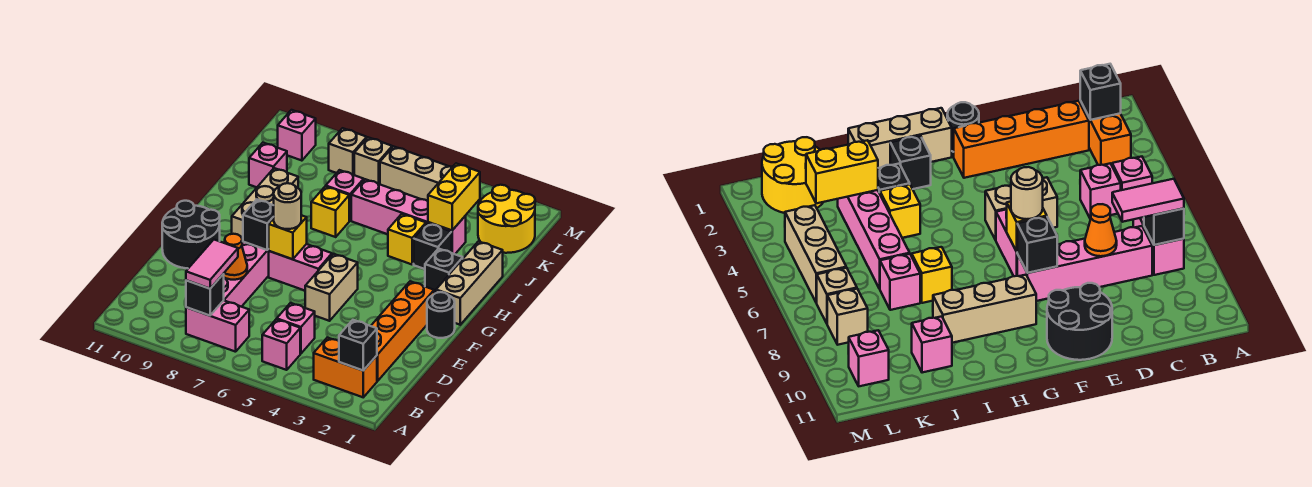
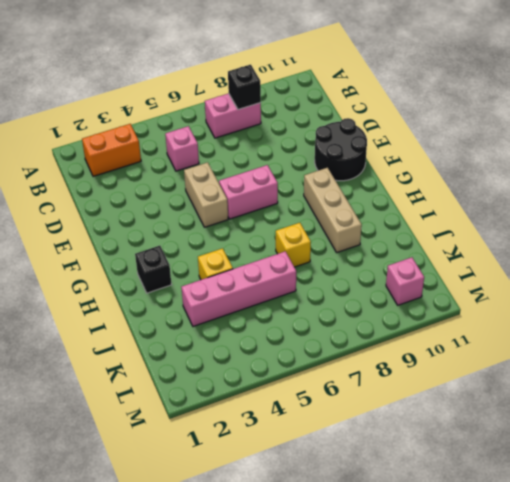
none -> pink brick B5 level 1
none -> orange brick C2:F2 level 1
none -> pink brick C8:F8 level 1
none -> black round brick F1 level 1

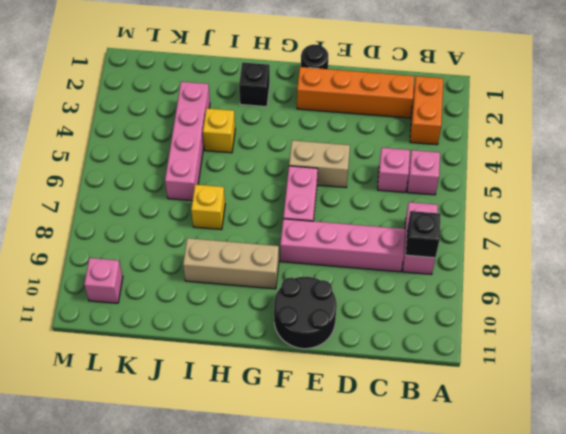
none -> tan brick G1:I1 level 1
none -> black brick I3 level 1
none -> pink brick J7 level 1
none -> pink brick J10 level 1

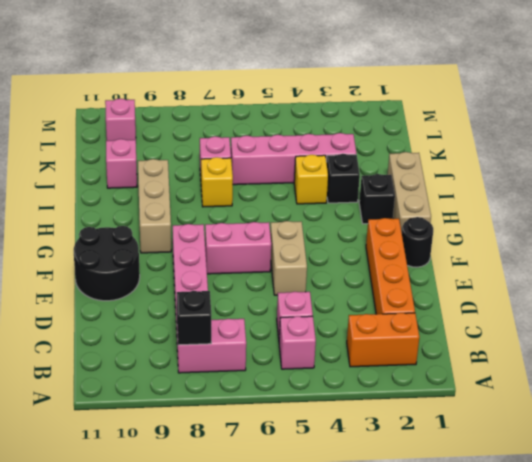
none -> yellow round brick K1:L2 level 1
none -> tan brick L4:L6 level 1
none -> tan brick L7 level 1
none -> tan brick L8 level 1

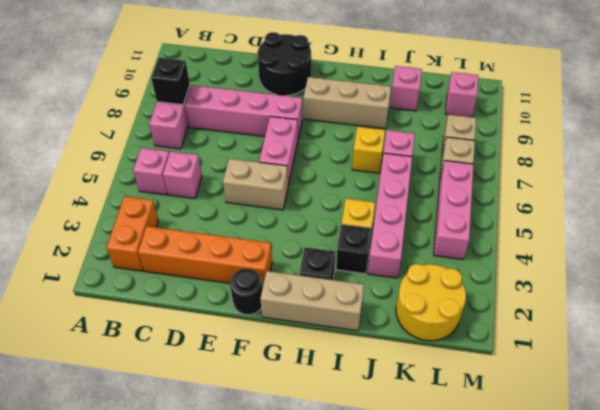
pink brick L4:L6 level 1 -> tan brick L4:L6 level 1
none -> black brick B2 level 2
none -> orange cone D8 level 2
none -> yellow brick F7 level 2
none -> black brick F8 level 2

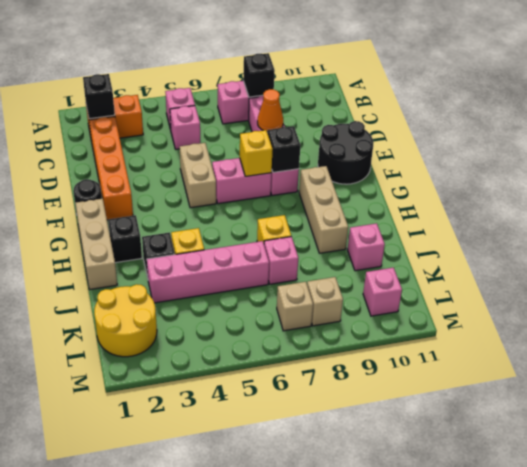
none -> tan brick L4:L6 level 1
none -> yellow brick J3:K3 level 2
none -> pink tile B8:C8 level 3
none -> tan round brick F7 level 3

